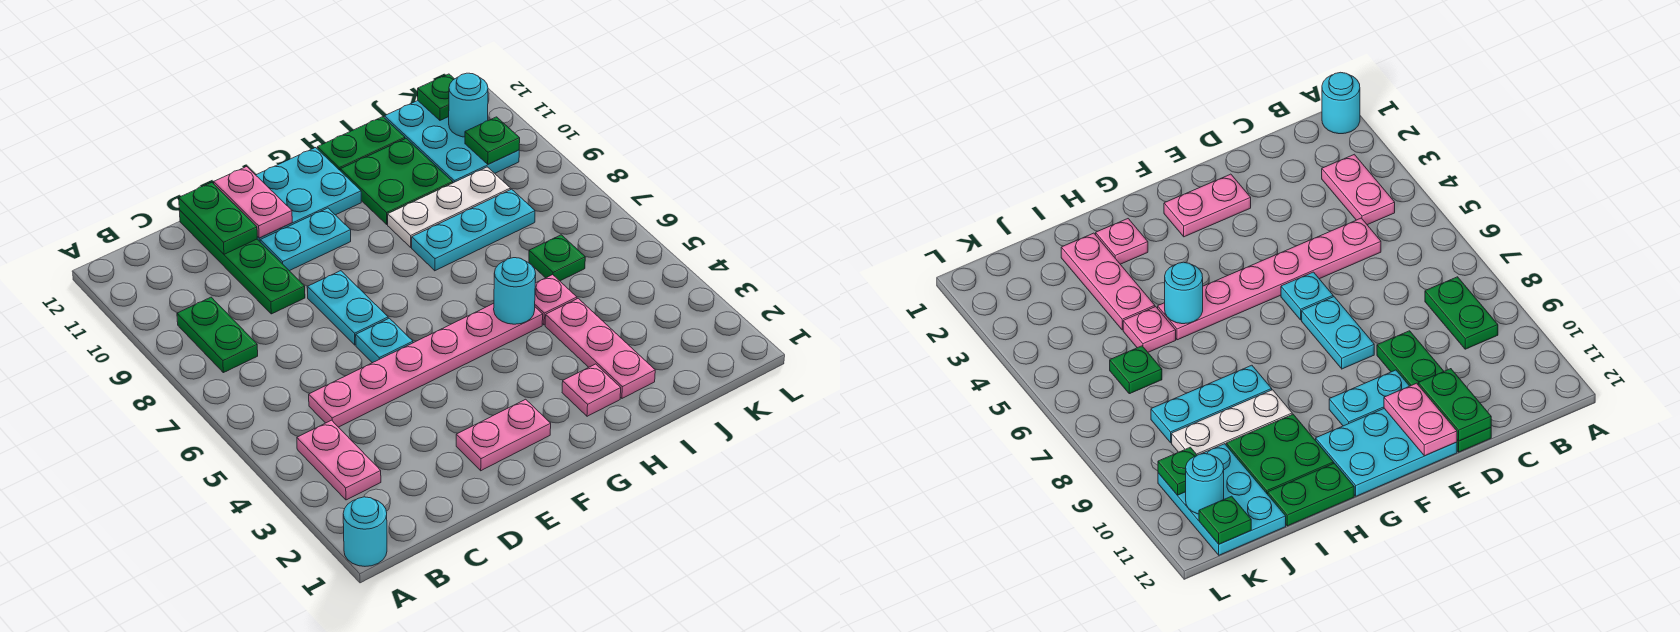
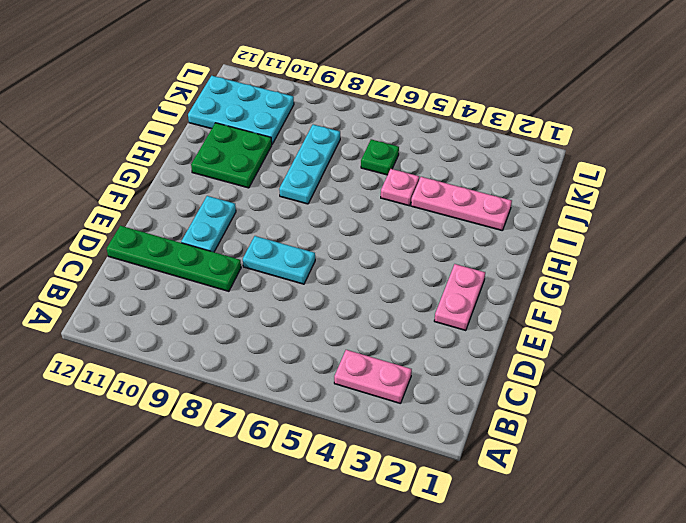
none -> cyan round brick A1 level 1
none -> green plate B8:B9 level 1
none -> pink plate C5:H5 level 1

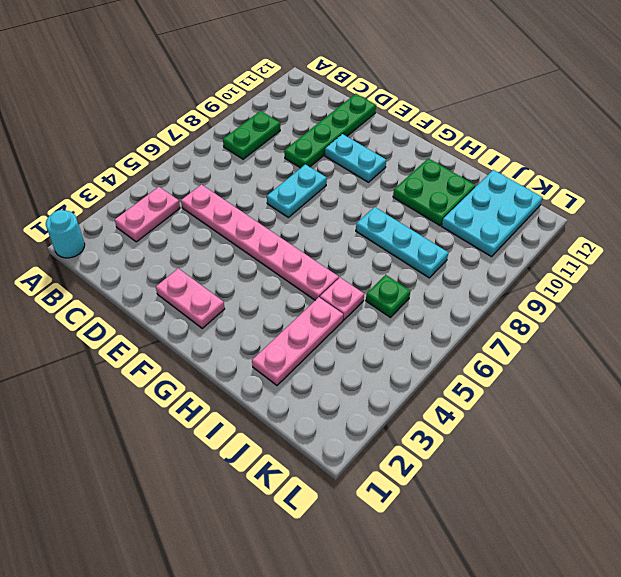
none -> cyan plate E6 level 1
none -> cyan plate E11:G12 level 1
none -> pink plate H2 level 1

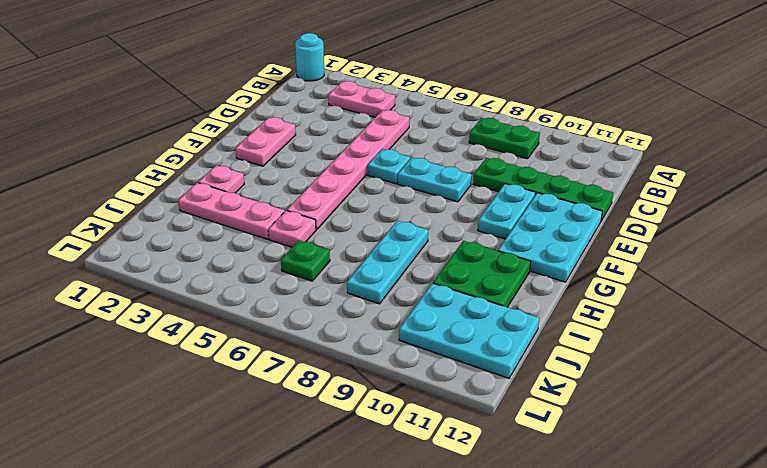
none -> white plate H9:J9 level 1
none -> green plate H12:I12 level 1
none -> green plate D11:D12 level 2

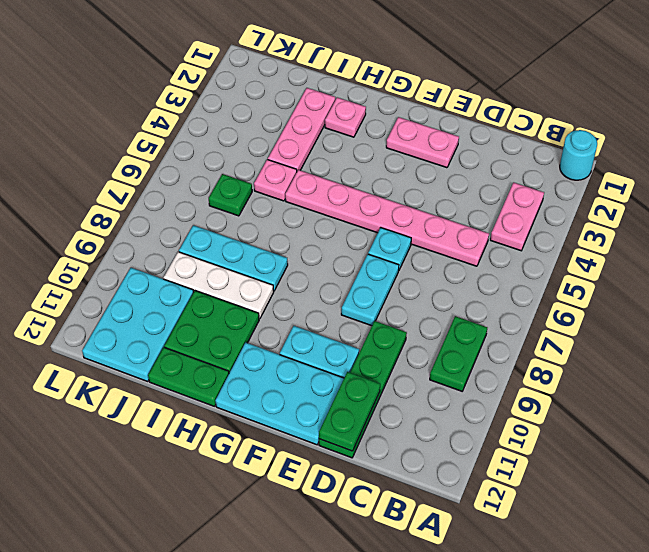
none -> pink plate E11:E12 level 2
none -> cyan round brick H5 level 2
none -> green plate K10 level 2

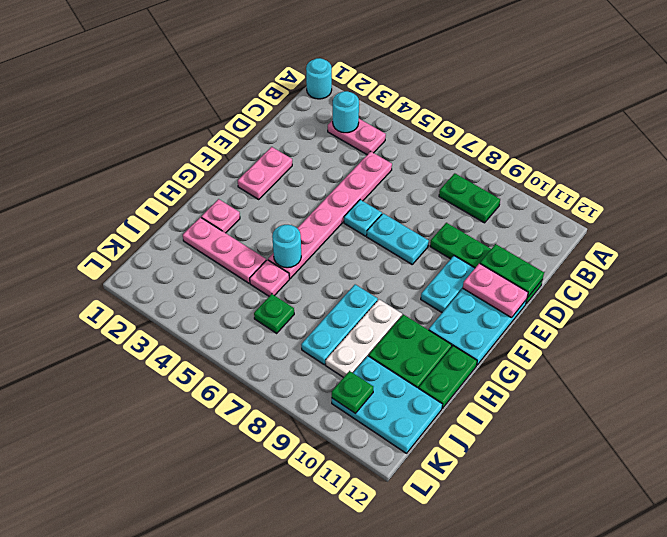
cyan round brick B3 level 2 -> cyan round brick K11 level 2
none -> green plate K12 level 2

